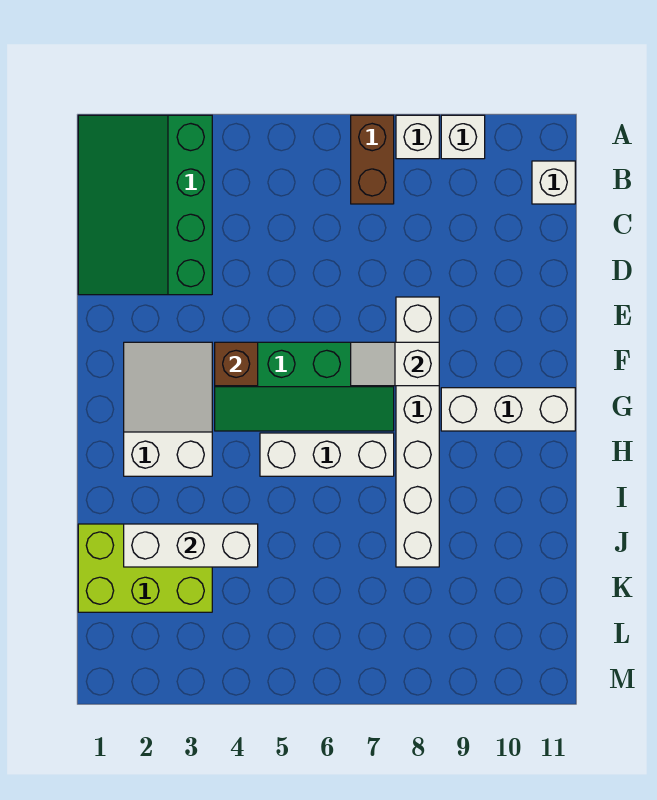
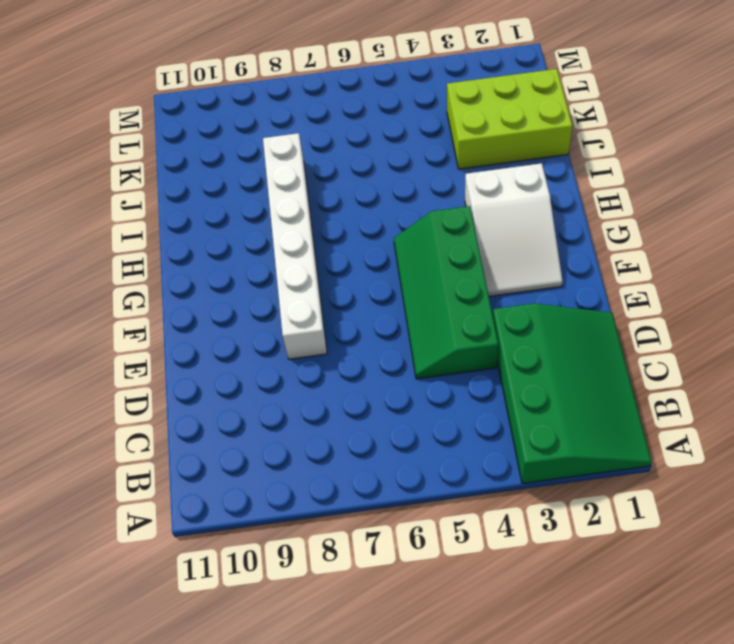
green slope D4:G5 level 1 top 4 -> green slope F4:G7 level 1 top F
none -> brown brick A7:B7 level 1
none -> white brick A8 level 1
none -> white brick A9 level 1

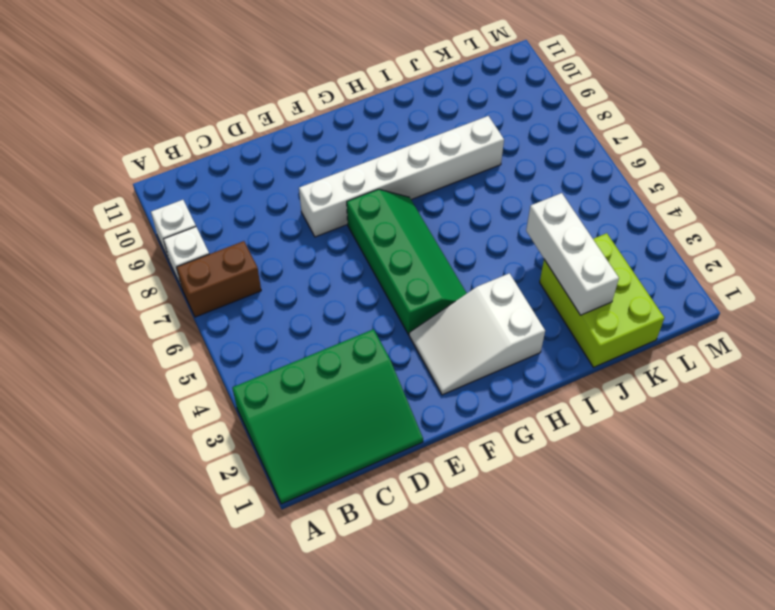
none -> white brick B11 level 1
none -> white brick G9:G11 level 1
none -> white brick H5:H7 level 1

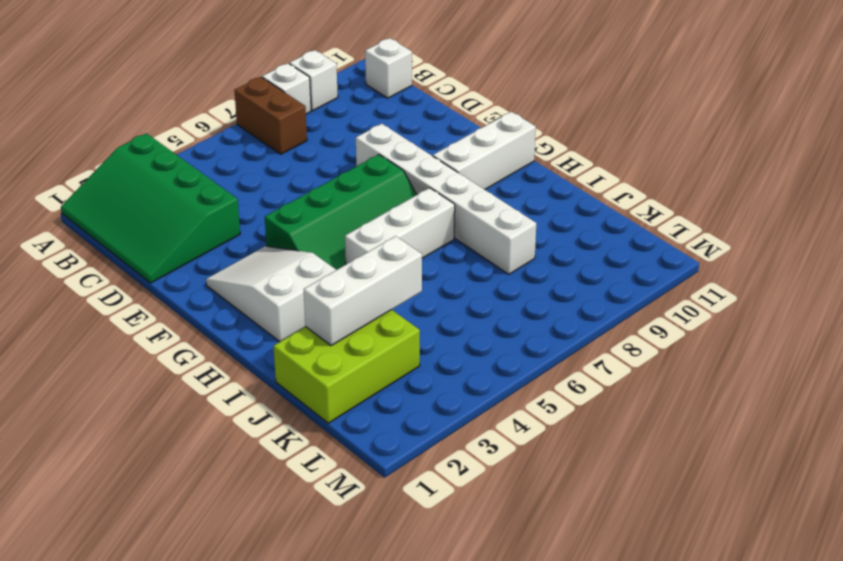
none -> brown brick F4 level 2
none -> white slope F7:F8 level 2 top 8

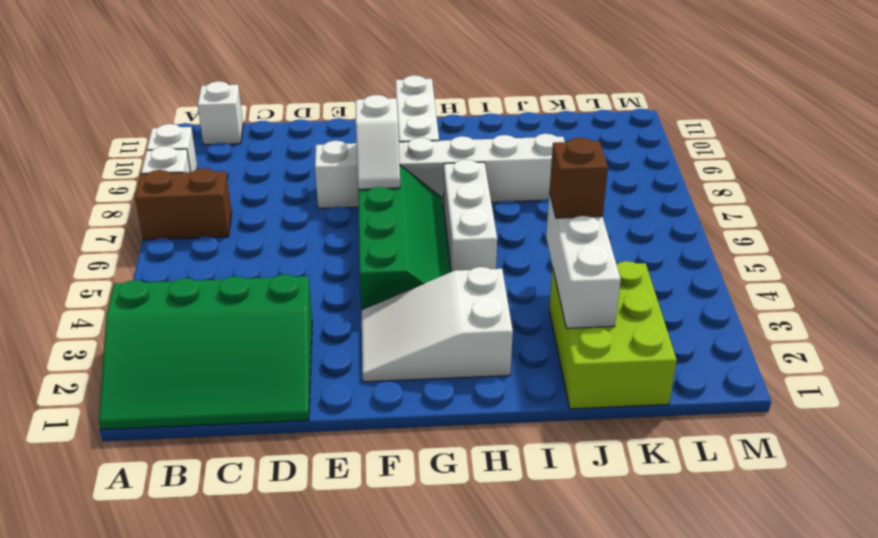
brown brick J4 level 3 -> brown brick F4 level 2

